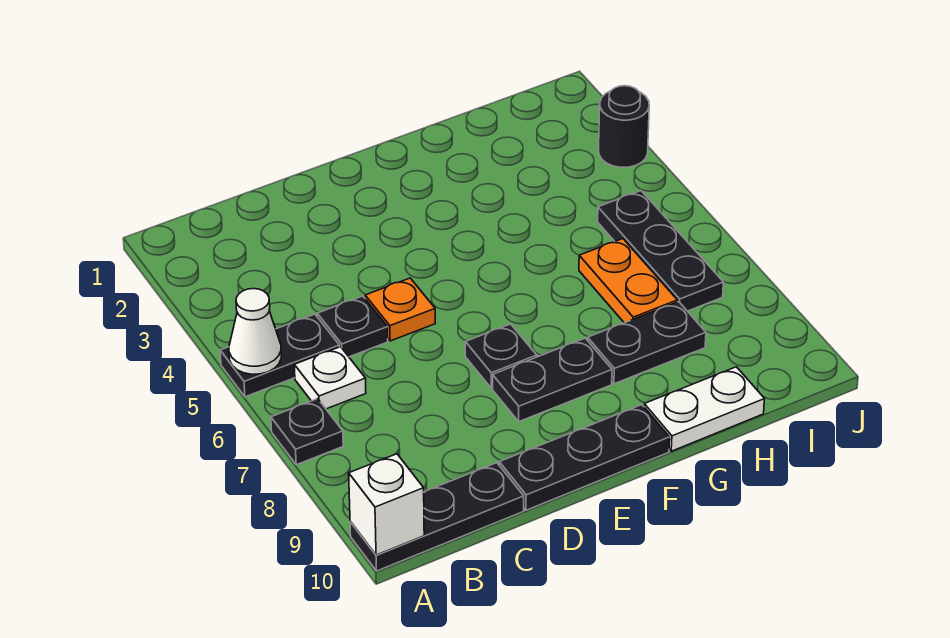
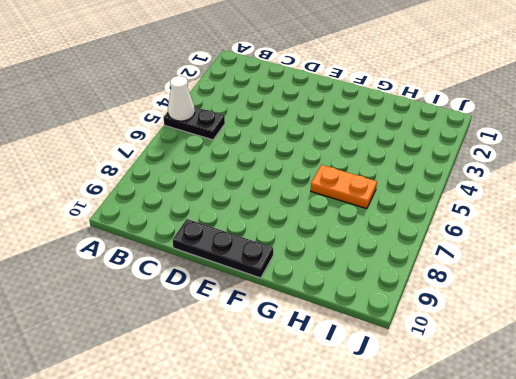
orange plate G6:H6 level 1 -> orange plate H6:H7 level 1
none -> black plate A7 level 1
none -> black plate A10:C10 level 1
none -> white plate B6 level 1

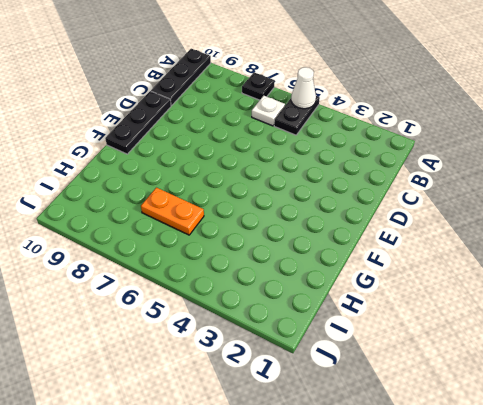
none -> black plate C5 level 1
none -> orange plate D5 level 1
none -> black plate E7 level 1

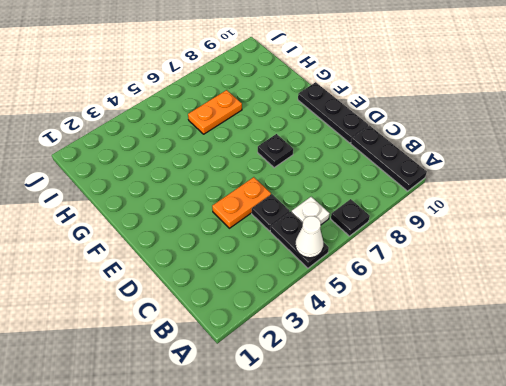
orange plate D4:D5 level 1 -> orange plate D5 level 1
none -> black plate E8:F8 level 1
none -> black plate G8:H8 level 1
none -> white plate G10:H10 level 1

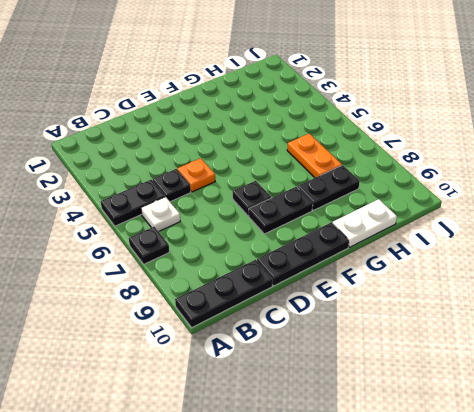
none -> black plate I5:I7 level 1
none -> black round brick J3 level 1
none -> white cone A5 level 2

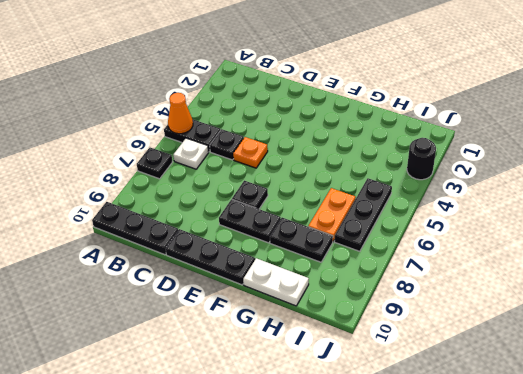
orange cone A5 level 2 -> white cone A5 level 2
none -> white brick A10 level 2

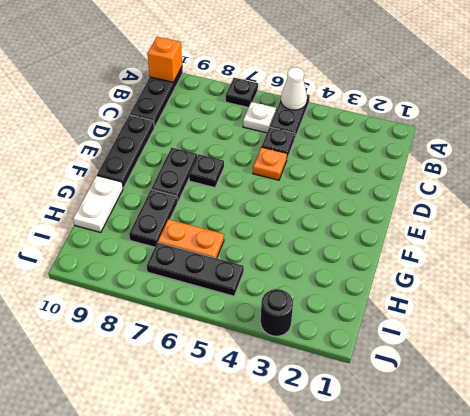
orange brick A10 level 2 -> white brick A10 level 2

